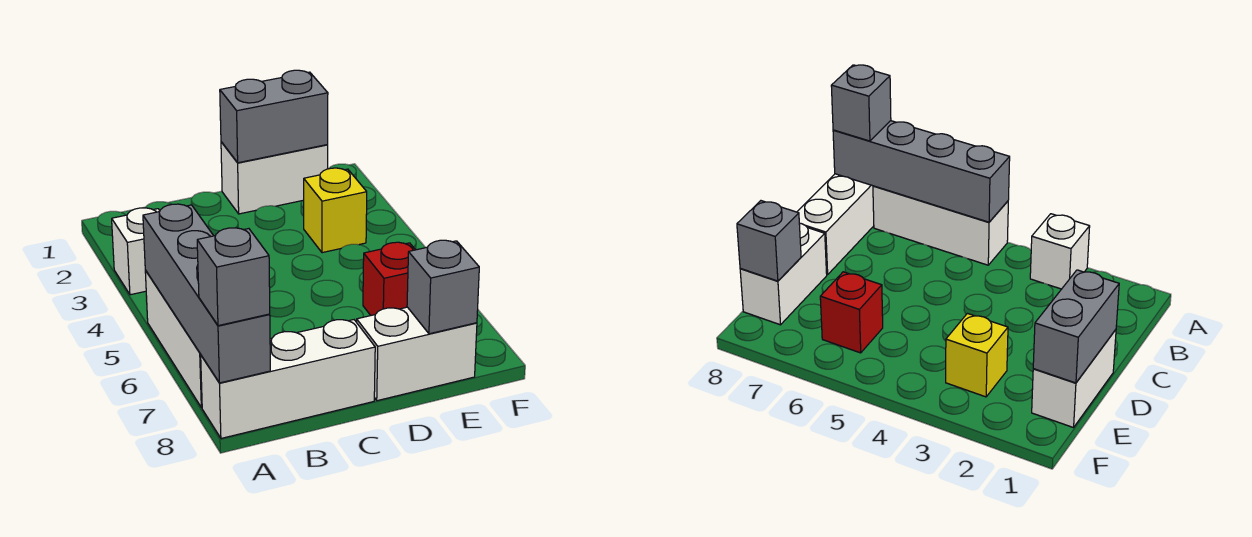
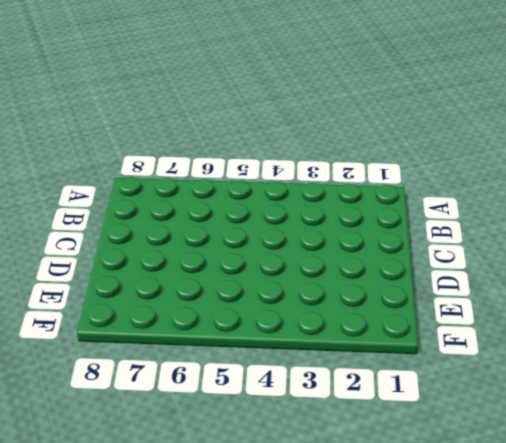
none -> white brick A3 level 1
none -> white brick A5:A7 level 1

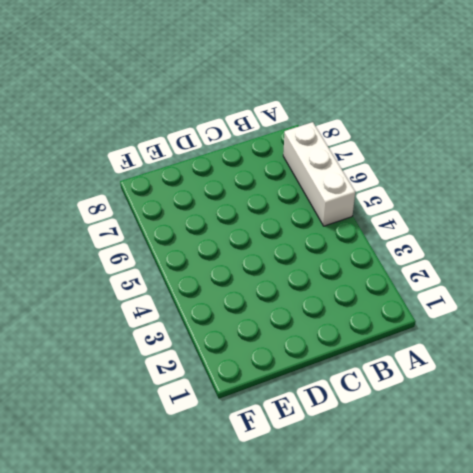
none -> white brick A3 level 1
none -> white brick A8:C8 level 1

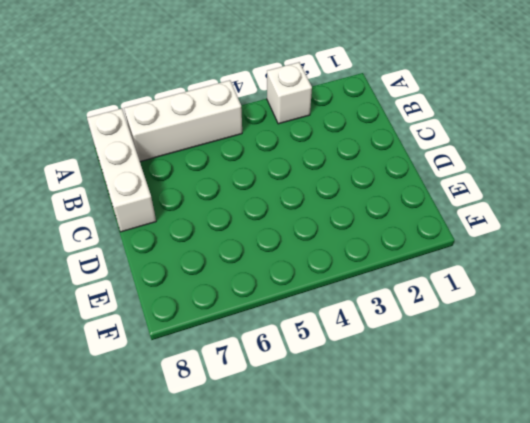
none -> white brick D1:E1 level 1
none -> white brick D8:E8 level 1

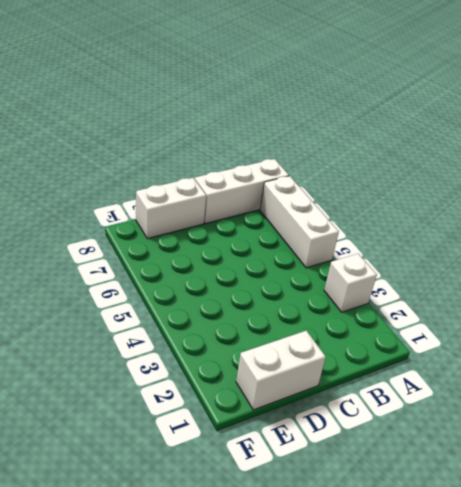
none -> yellow brick E3 level 1
none -> red brick E6 level 1

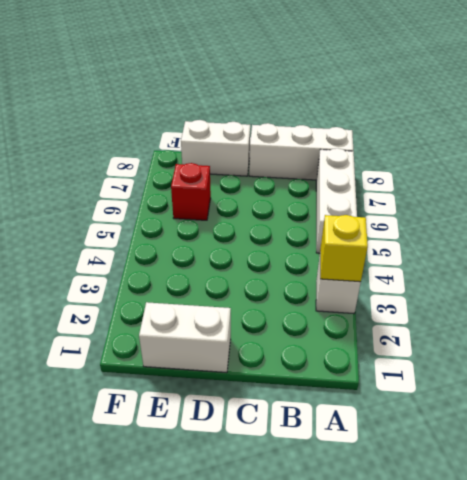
yellow brick A3 level 2 -> yellow brick E3 level 1
none -> grey brick A5:A8 level 2
none -> grey brick D1:E1 level 2

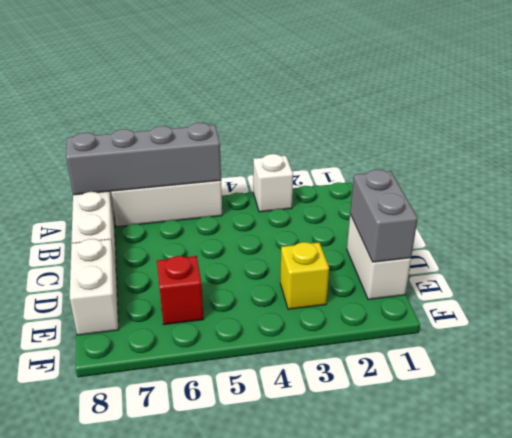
none -> grey brick E8 level 2
none -> grey brick A8 level 3

